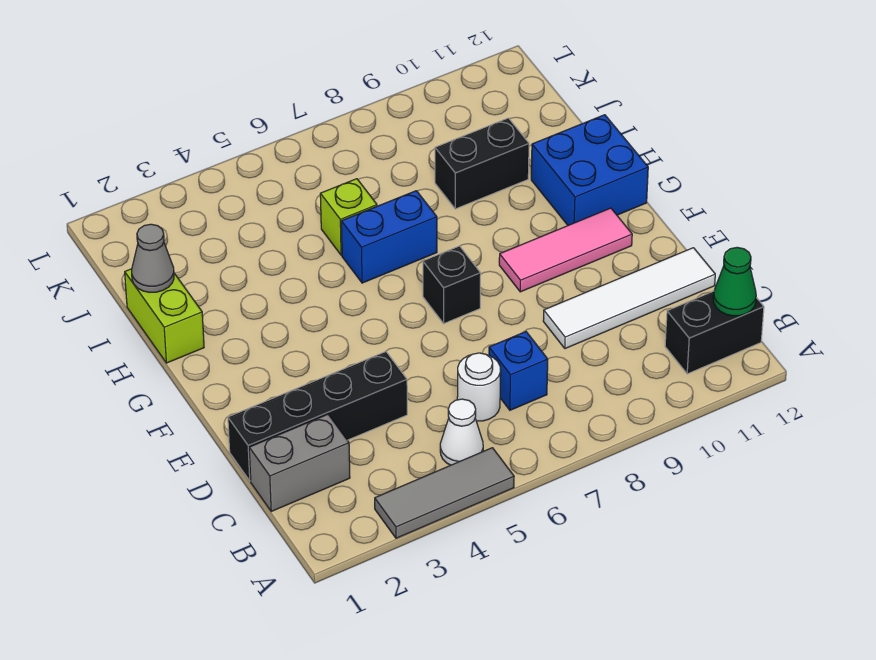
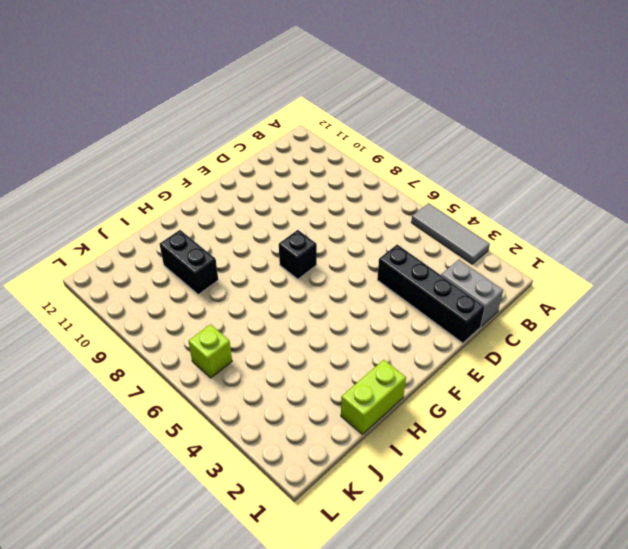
lime brick K6 level 1 -> lime brick I6 level 1
none -> white cone B5 level 1
none -> black brick B11:B12 level 1
none -> white round brick C6 level 1

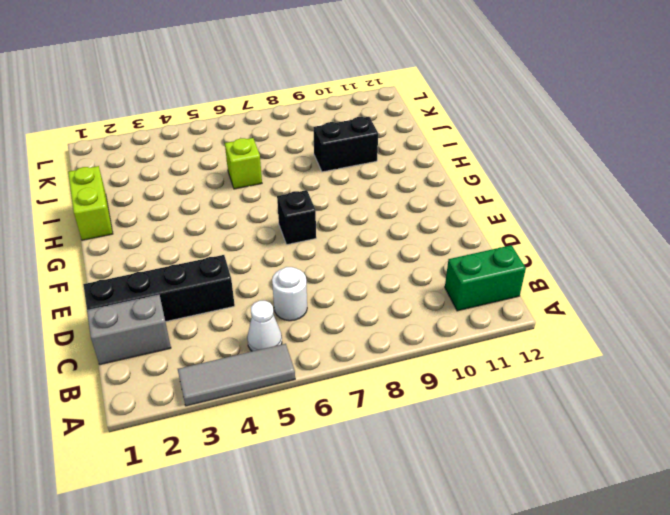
green brick B11:B12 level 1 -> black brick B11:B12 level 1
none -> blue brick C7 level 1
none -> white tile D9:D12 level 1
none -> pink tile F9:F11 level 1

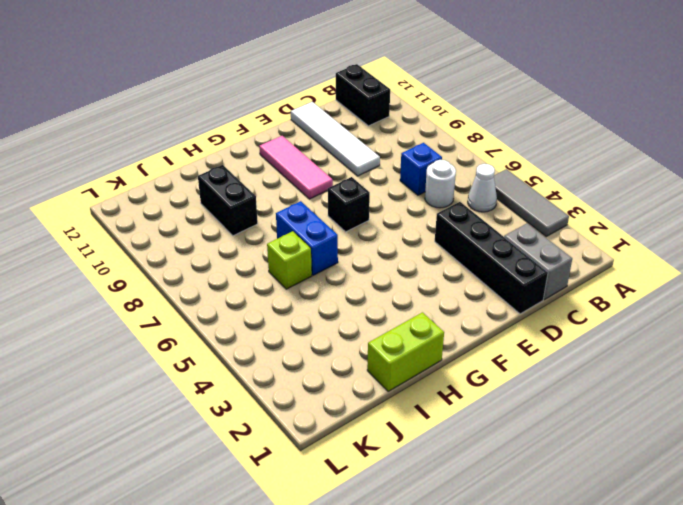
none -> blue brick G11:H12 level 1
none -> green cone B12 level 2
none -> grey cone I1 level 2

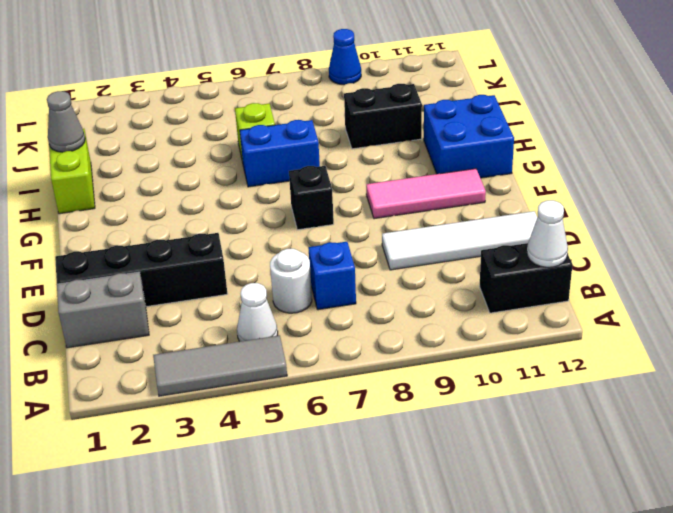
white cone B12 level 2 -> green cone B12 level 2
blue cone L9 level 1 -> none

